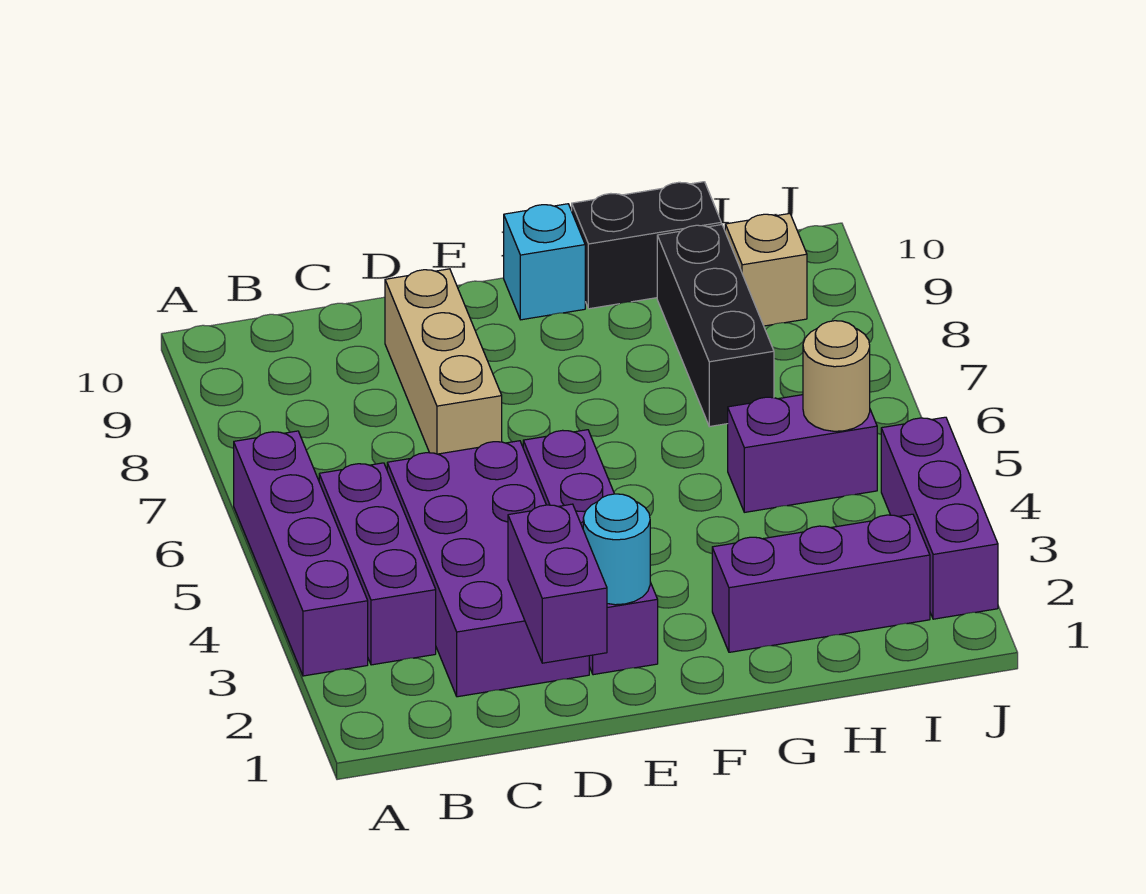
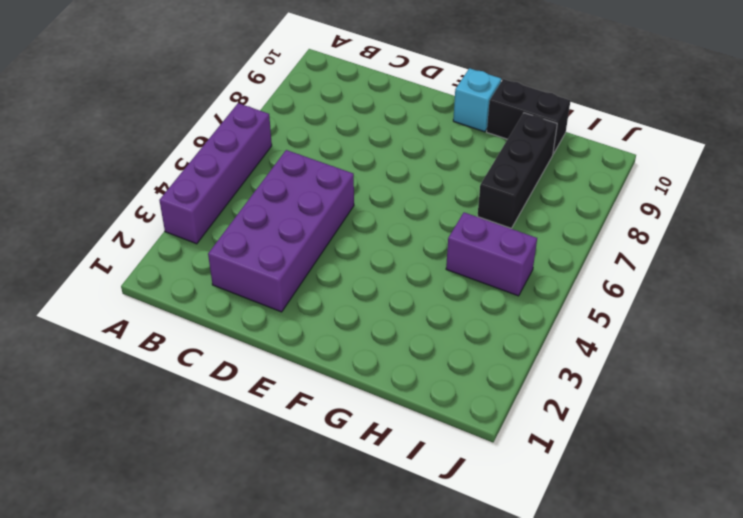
none -> purple brick B3:B5 level 1
none -> tan brick D7:D9 level 1
none -> purple brick E2:E5 level 1

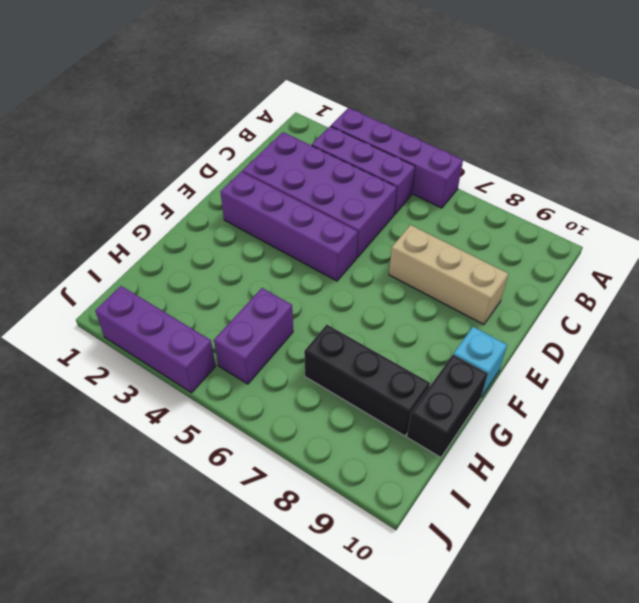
none -> purple brick G2:I2 level 1
none -> tan brick I9 level 1
none -> purple brick D1:D2 level 2

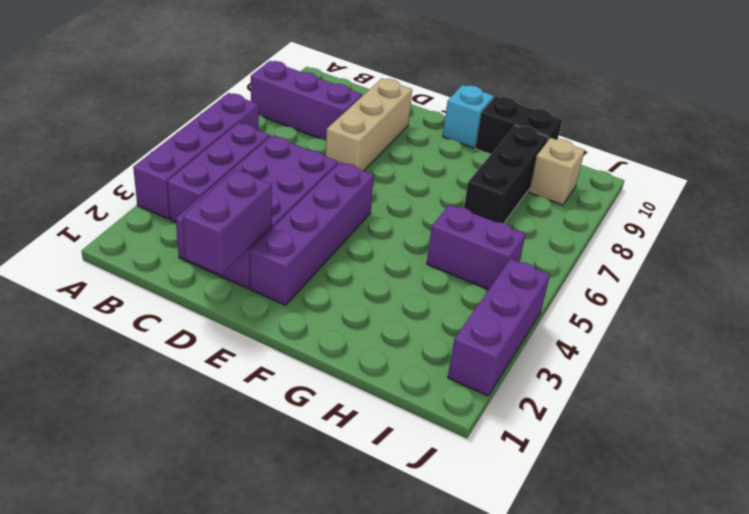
purple brick A8:C8 level 1 -> purple brick G2:I2 level 1
none -> cyan round brick E2 level 2
none -> tan round brick I5 level 2

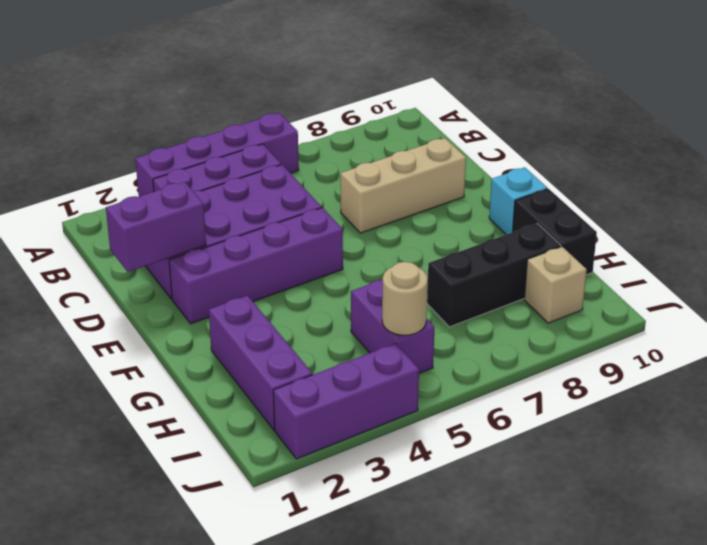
none -> cyan round brick E2 level 2

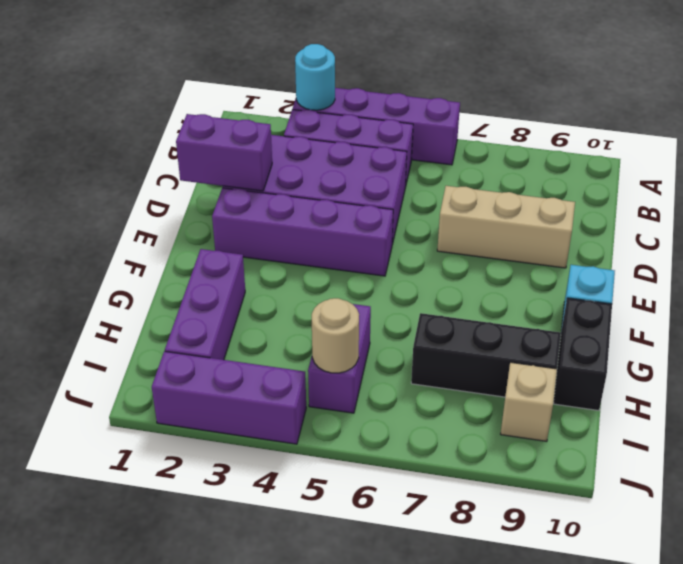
cyan round brick A3 level 2 -> cyan round brick E2 level 2

